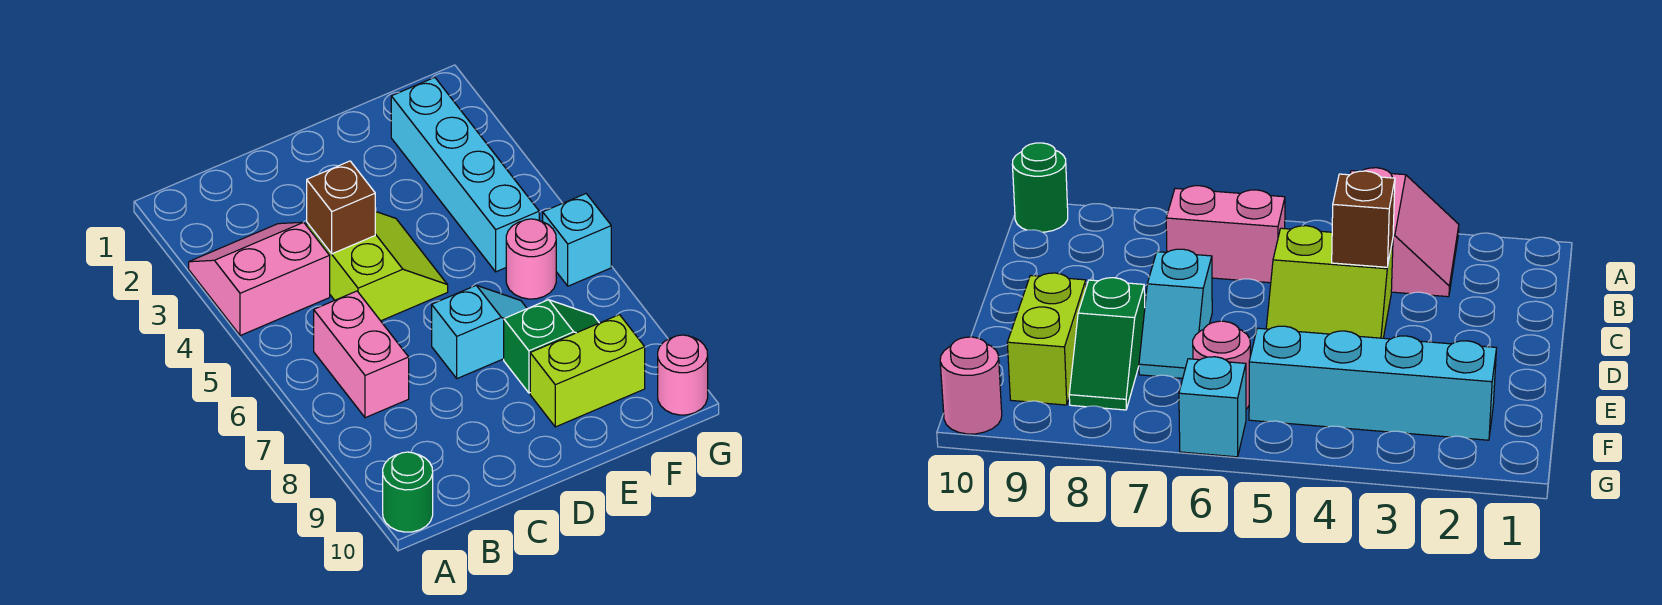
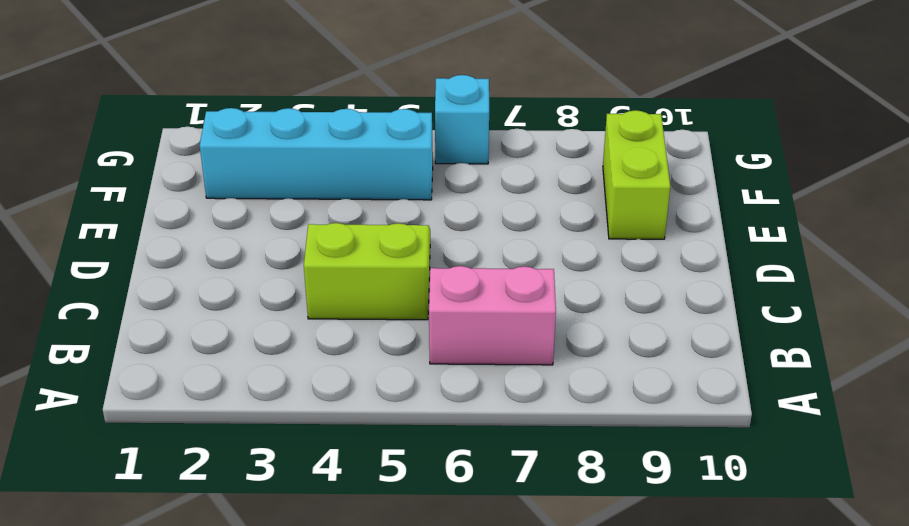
none -> pink slope A3:B4 level 1 top 4
none -> green round brick A10 level 1
none -> cyan slope D7:E7 level 1 top D

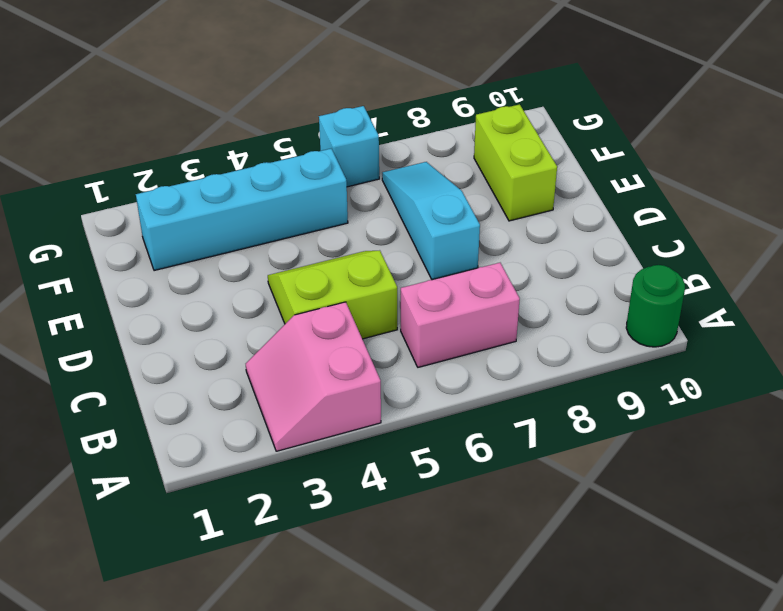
cyan slope D7:F7 level 1 top D -> cyan slope D7:E7 level 1 top D
none -> green slope E8:F8 level 1 top E
none -> pink round brick F6 level 1
none -> pink round brick G10 level 1

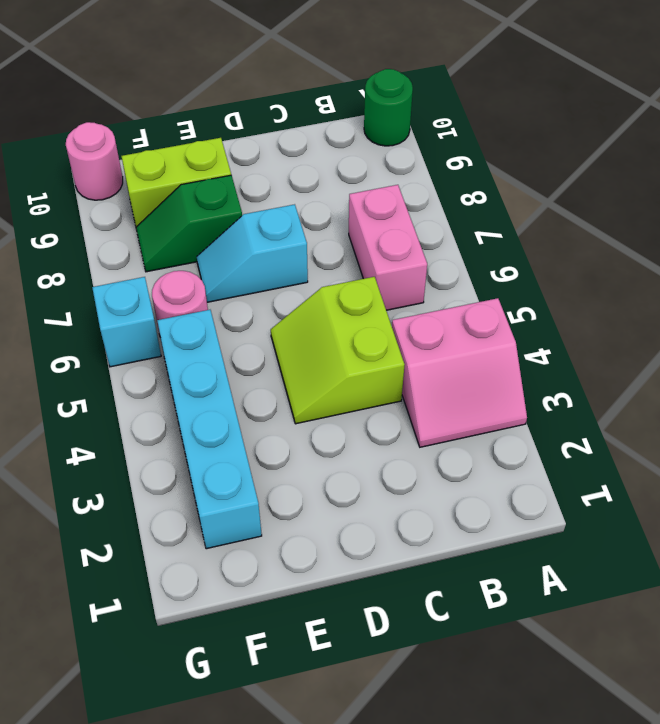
none -> brown brick C4 level 2

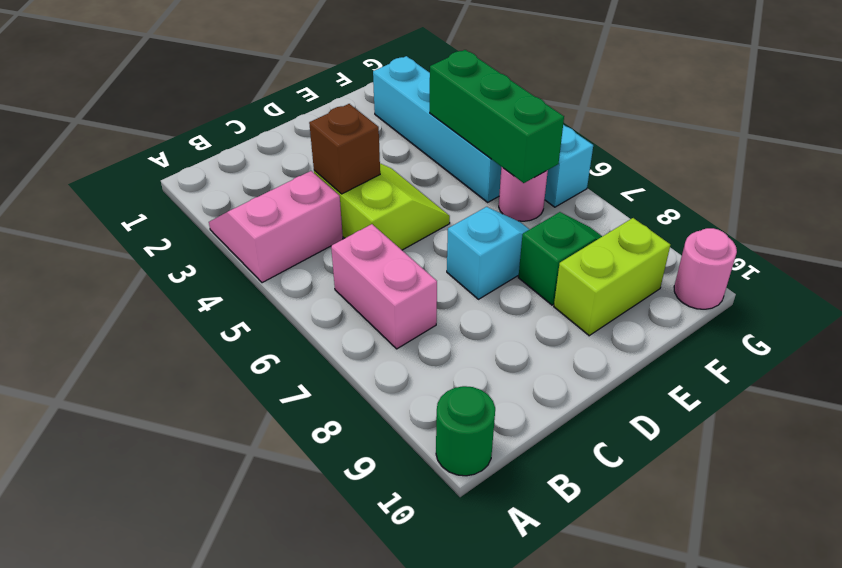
green brick F4:F6 level 2 -> none

